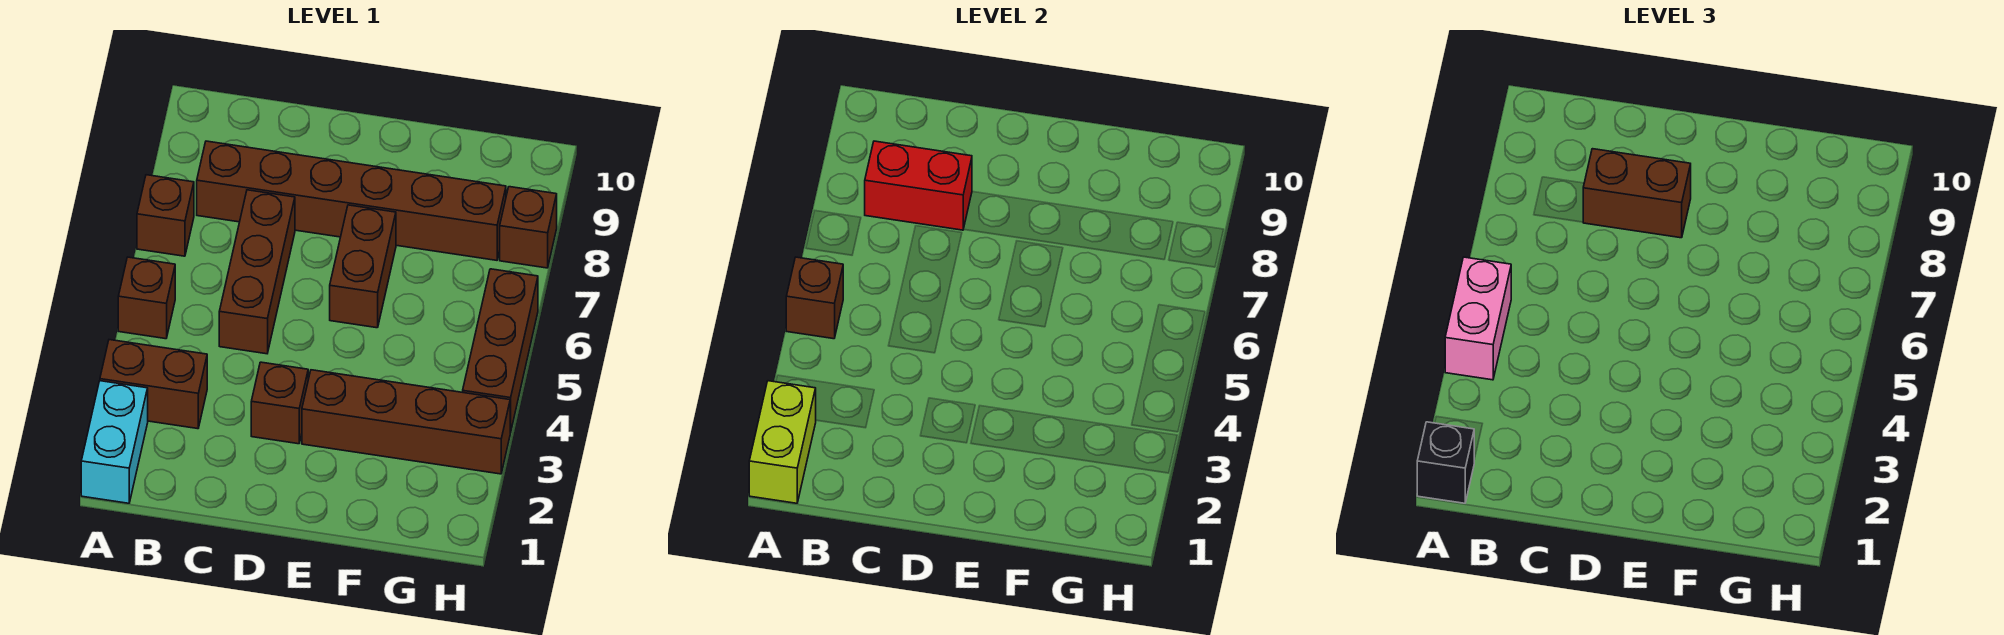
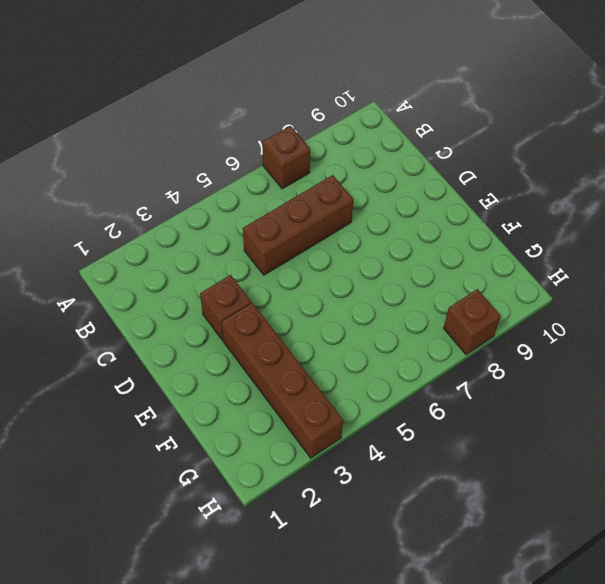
none -> cyan brick A1:A2 level 1
none -> brown brick A3:B3 level 1
none -> brown brick A5 level 1

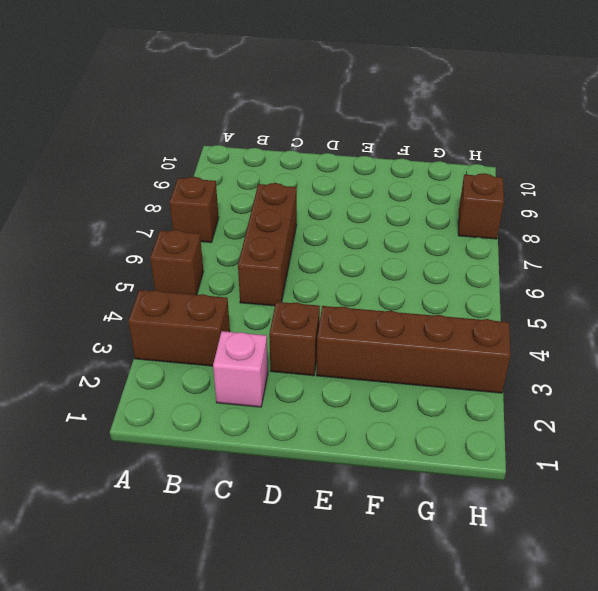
pink brick C2 level 1 -> none
none -> cyan brick A1:A2 level 1
none -> brown brick B8:G8 level 1
none -> brown brick E6:E7 level 1

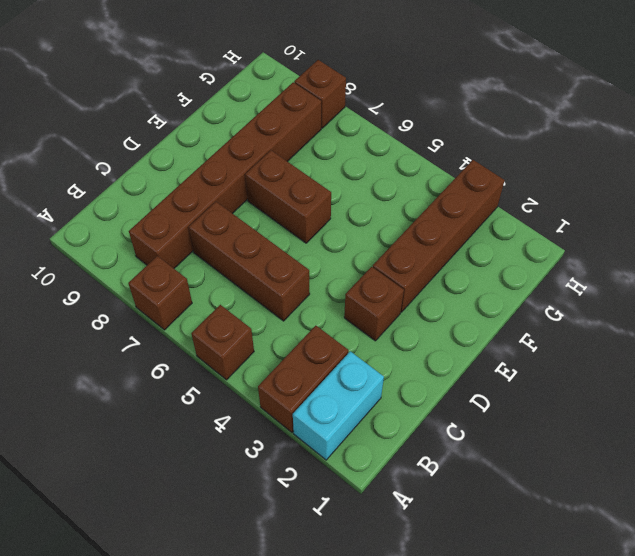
cyan brick A2:B2 level 1 -> cyan brick A1:A2 level 1
none -> brown brick H4:H6 level 1
none -> lime brick A1:A2 level 2
none -> brown brick A5 level 2

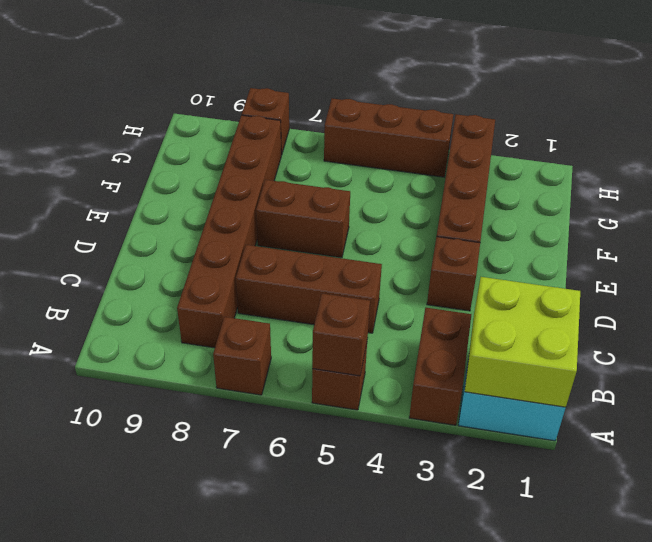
lime brick A1:B2 level 2 -> lime brick A1:A2 level 2
none -> red brick B8:C8 level 2
none -> black brick A1 level 3
none -> pink brick A4:A5 level 3

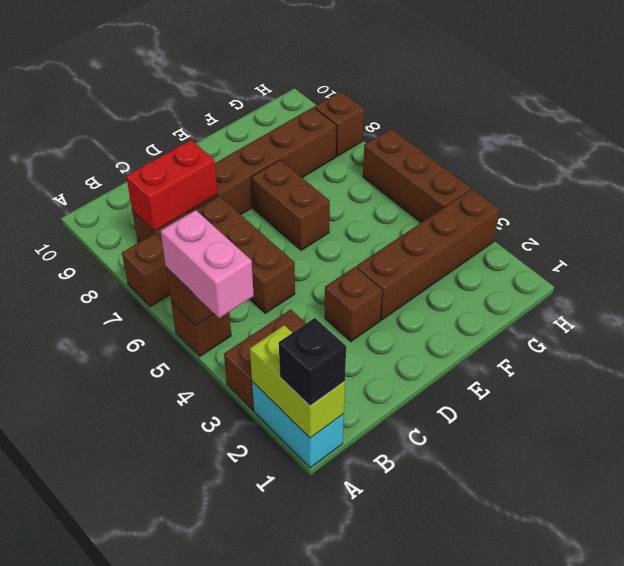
none -> brown brick C8:D8 level 3

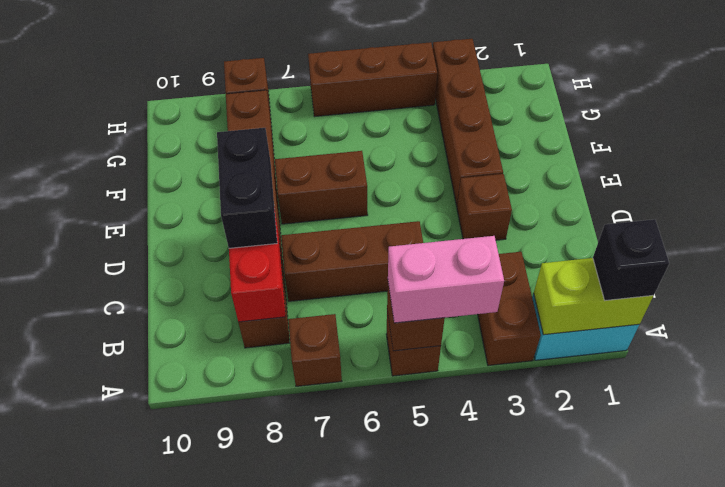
black brick C8:D8 level 3 -> brown brick C8:D8 level 3

